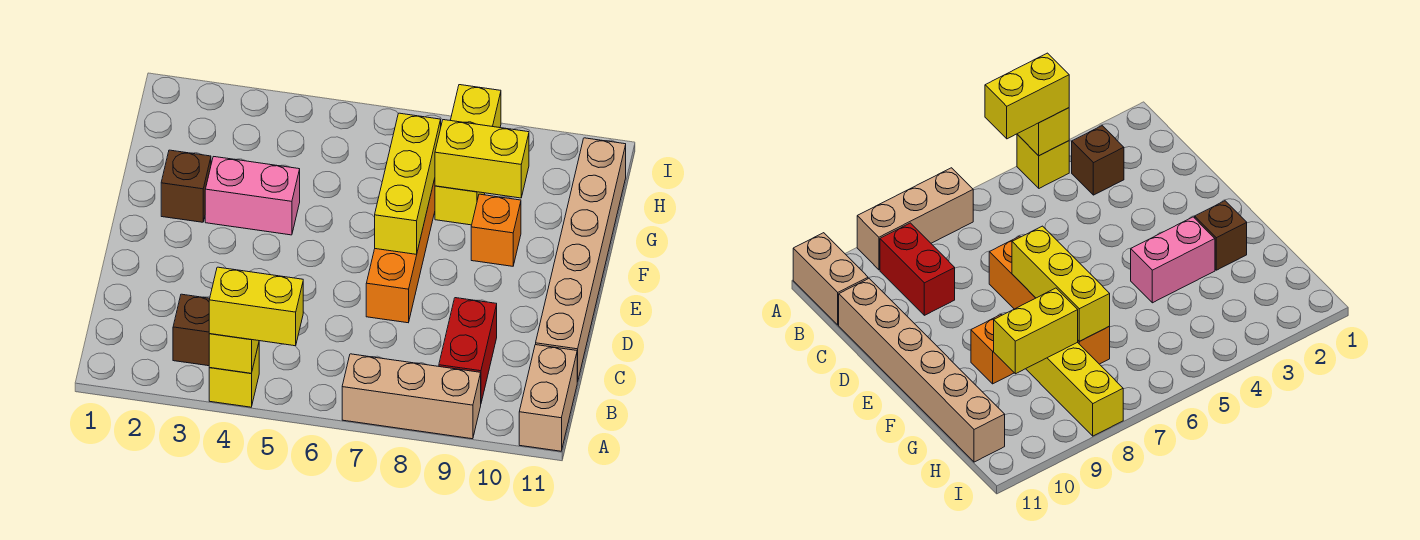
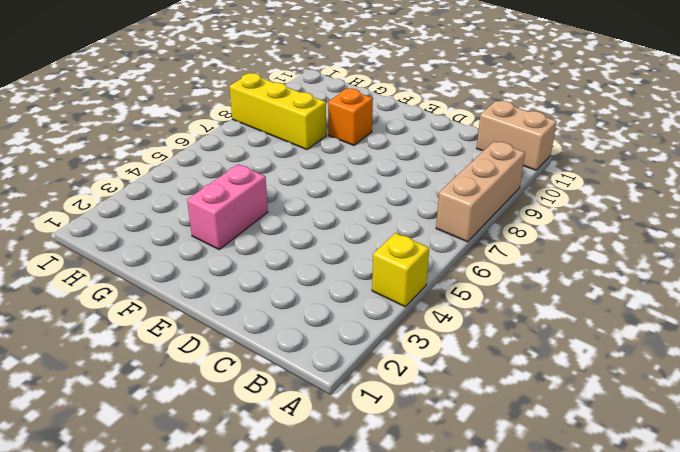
none -> brown brick B3 level 1
none -> red brick B9:C9 level 1
none -> tan brick C11:H11 level 1

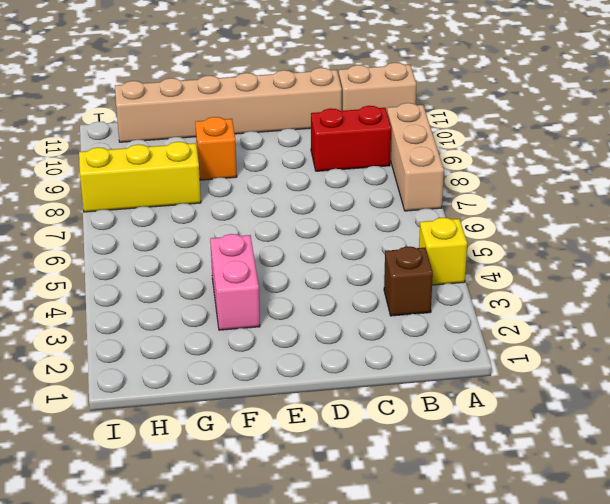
none -> orange brick D7:G7 level 1
none -> brown brick F2 level 1
none -> yellow brick A4 level 2

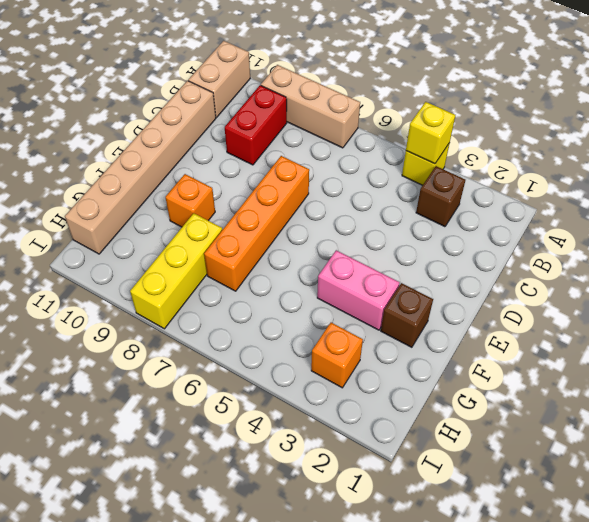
orange brick H3 level 1 -> none
none -> yellow brick E7:G7 level 2
none -> yellow brick G8:G9 level 2
none -> yellow brick A4:A5 level 3

